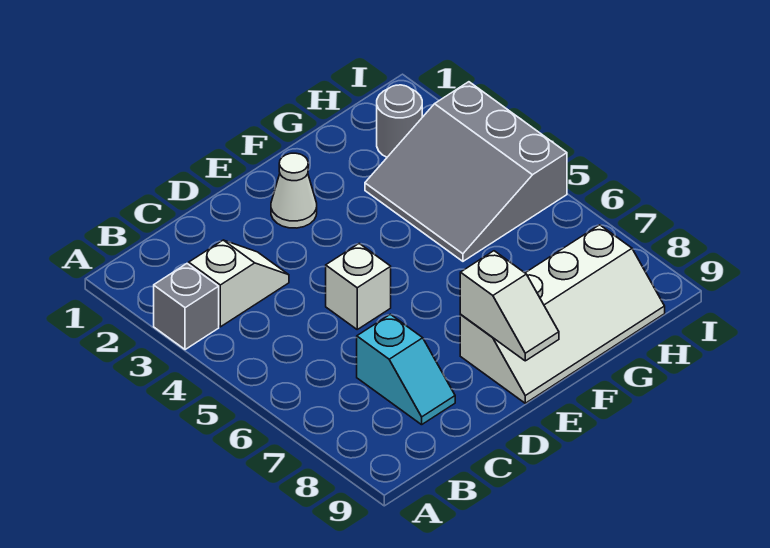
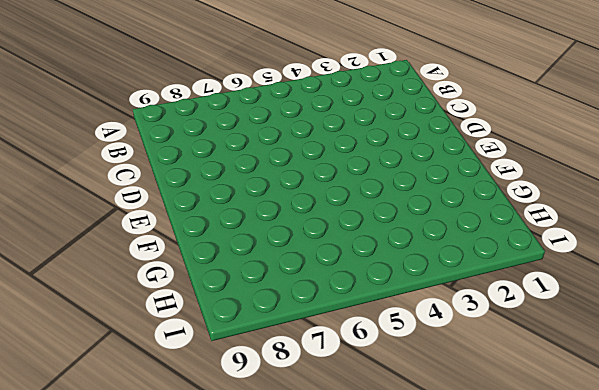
none -> grey brick A3 level 1
none -> white slope B3:C3 level 1 top B

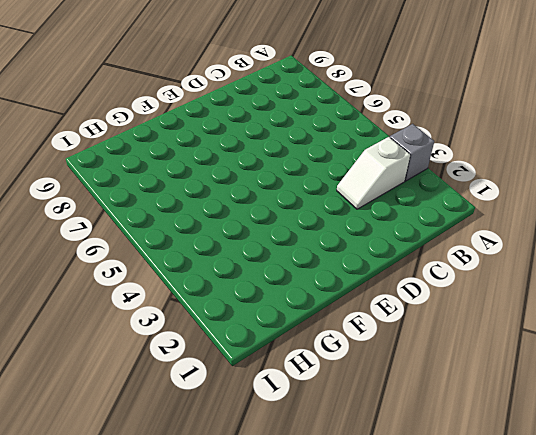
none -> cyan slope C7:C8 level 1 top 7
none -> white brick D5 level 1

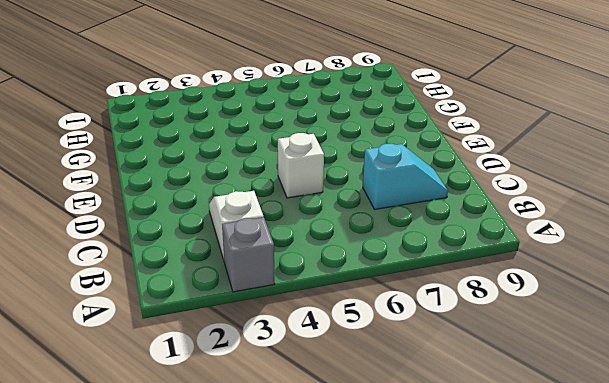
none -> white cone E2 level 1
none -> white slope E8:H9 level 1 top 8

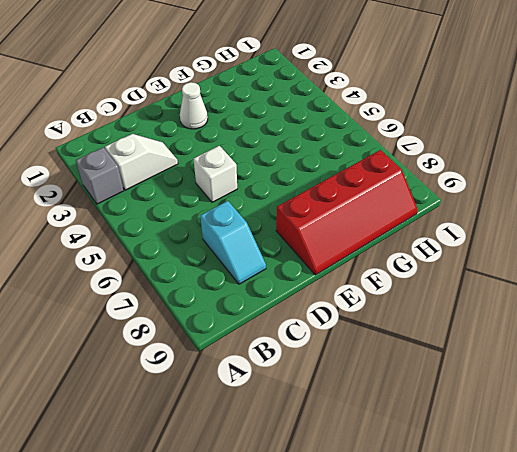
red slope E8:H9 level 1 top 8 -> white slope E8:H9 level 1 top 8
none -> grey slope G3:I5 level 1 top I
none -> grey round brick H2 level 1

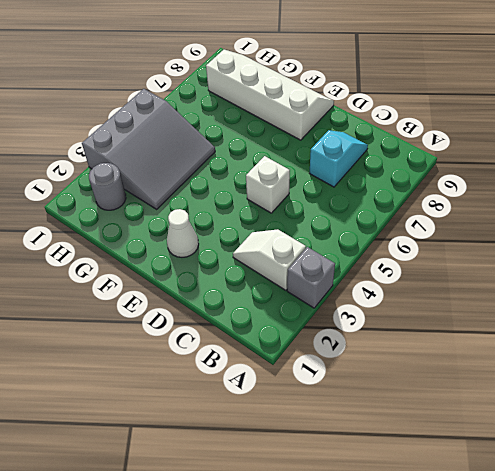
none -> white slope E8:E9 level 2 top 8

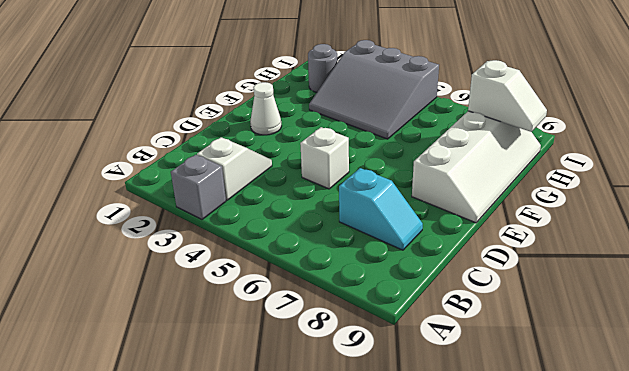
white slope H8:H9 level 2 top 8 -> white slope E8:E9 level 2 top 8

